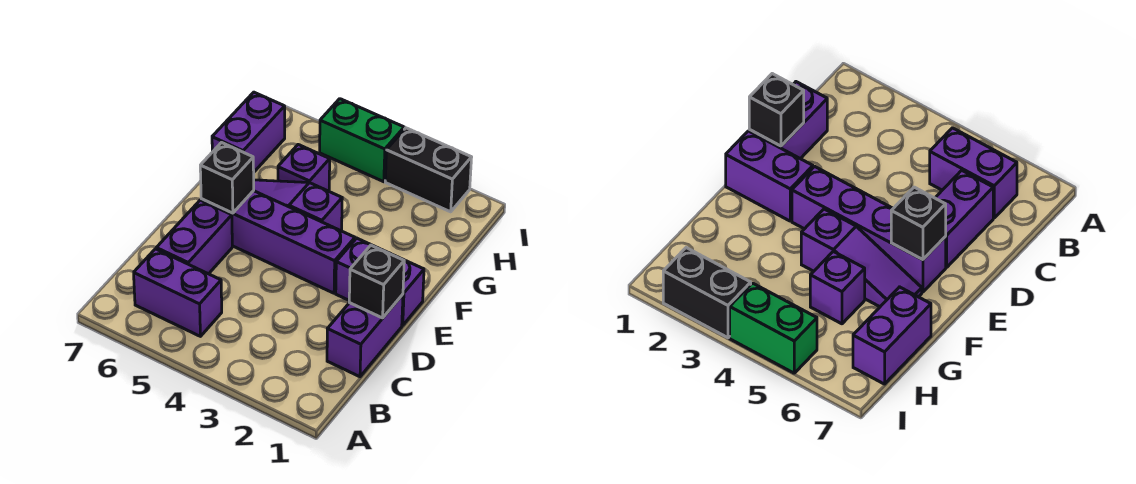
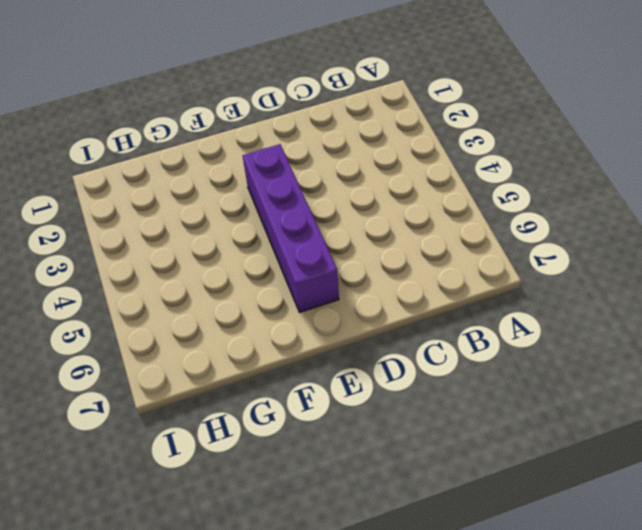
none -> purple brick B5:B6 level 1
none -> purple brick C1:D1 level 1
none -> purple brick C6:D6 level 1

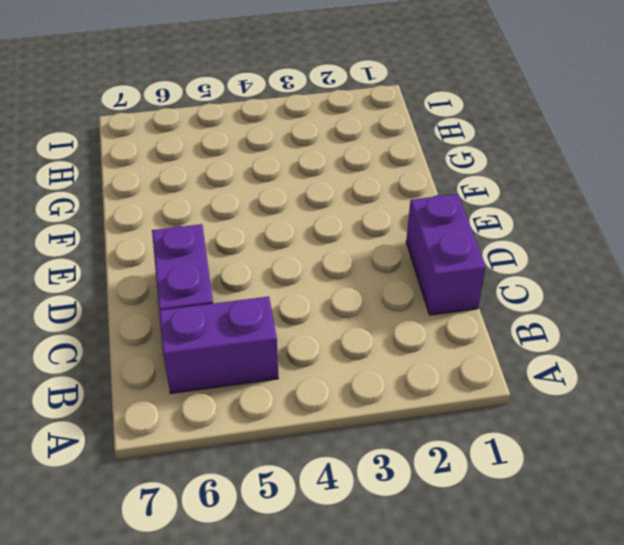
none -> purple brick E1:E2 level 1
none -> purple brick E3:E6 level 1
none -> purple slope F4:F6 level 1 top 4

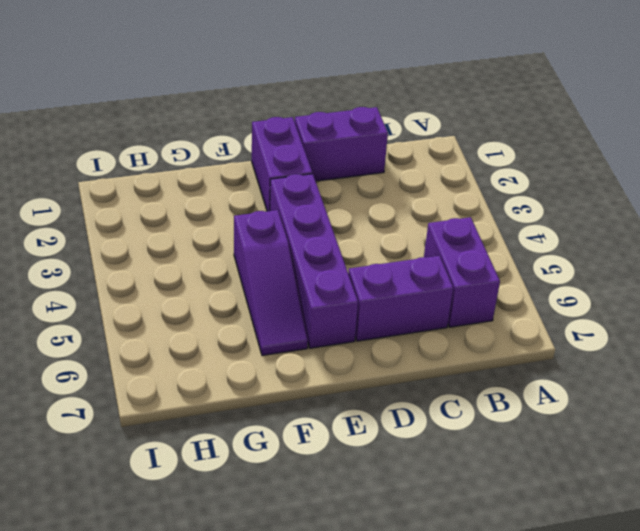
none -> purple brick G5 level 1
none -> purple brick G7:H7 level 1
none -> black brick I2:I3 level 1

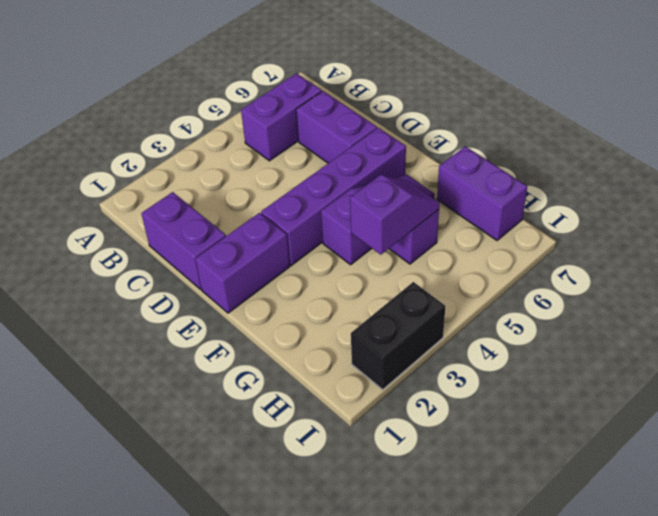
purple slope G4:G5 level 2 top 4 -> none
none -> green brick I4:I5 level 1
none -> black brick D1 level 2
none -> black brick E6 level 2

